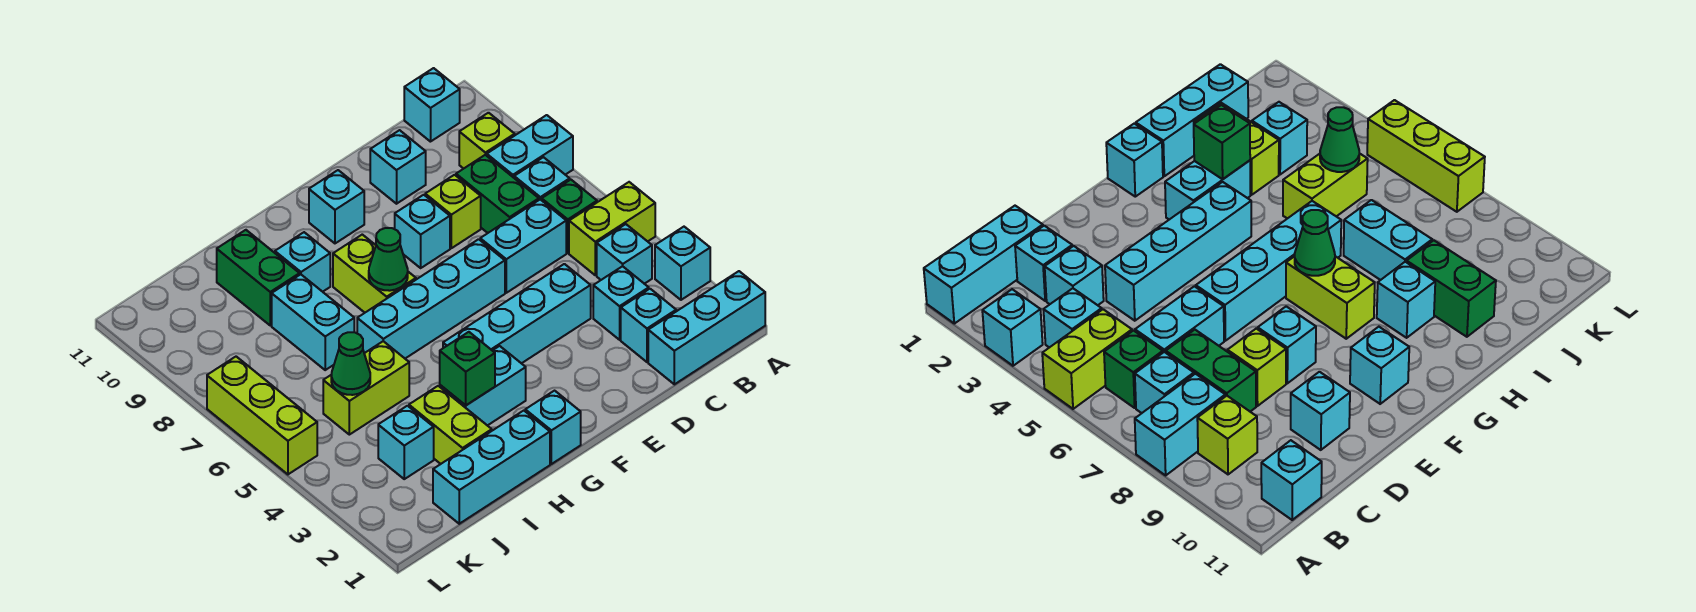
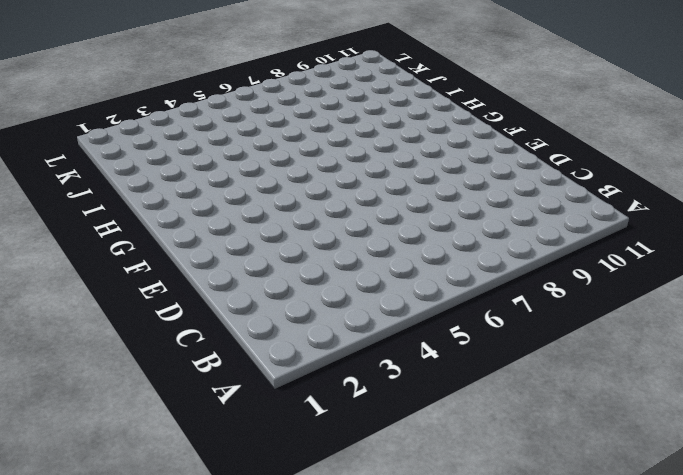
none -> cyan brick A1:C1 level 1
none -> cyan brick A3 level 1
none -> lime brick A5:B5 level 1
none -> cyan brick A8:B8 level 1

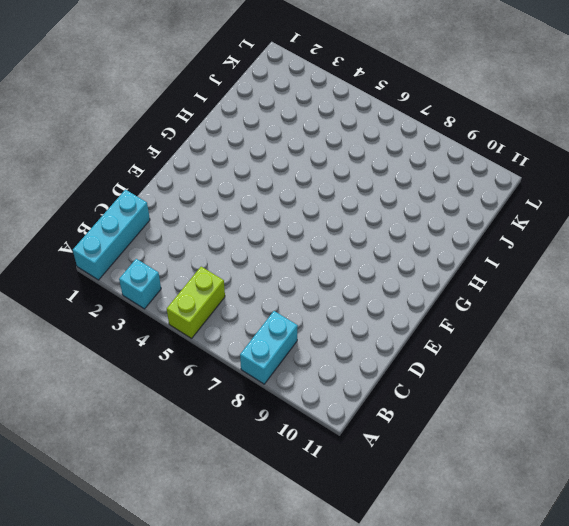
none -> cyan brick B4 level 1
none -> green brick B6 level 1
none -> cyan brick B7 level 1
none -> lime brick B9 level 1

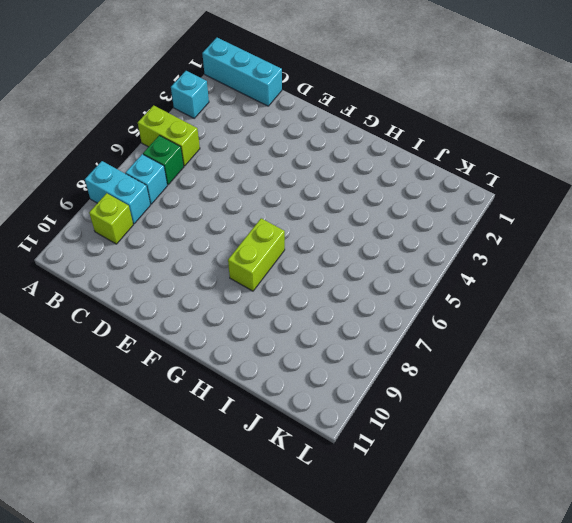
none -> cyan brick B4 level 1
none -> cyan brick B11 level 1
none -> cyan brick C2 level 1
none -> cyan brick C3 level 1

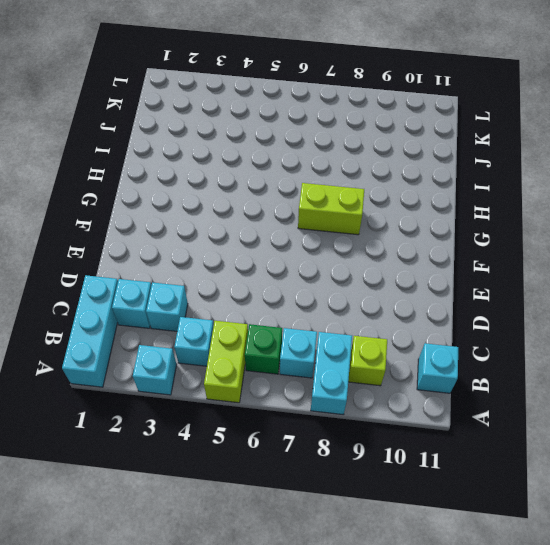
none -> cyan brick C6:D6 level 1
none -> green brick C7:C8 level 1
none -> cyan brick D4:G4 level 1
none -> lime brick D8 level 1

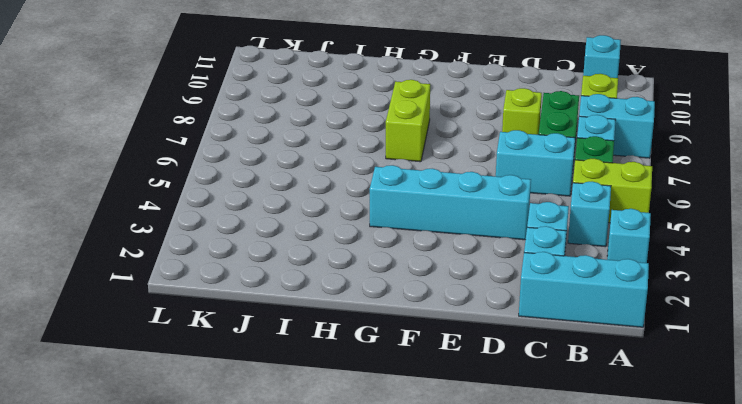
none -> cyan brick D10 level 1
none -> cyan brick E6:H6 level 1
none -> cyan brick E8 level 1
none -> cyan brick F10 level 1

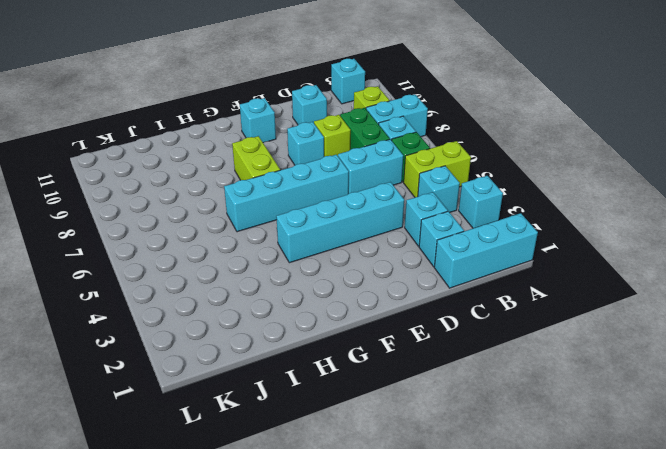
none -> cyan brick G1 level 1
none -> cyan brick G3:H3 level 1
none -> cyan brick H1:J1 level 1
none -> cyan brick H9 level 1

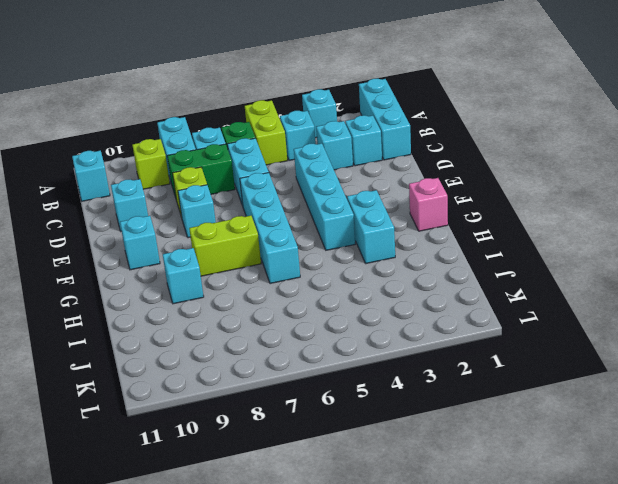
pink brick G1 level 1 -> cyan brick G1 level 1
none -> cyan brick H1:J1 level 1
none -> lime brick I2:I3 level 1
none -> lime brick I5:J5 level 1
none -> cyan brick I7:I8 level 1

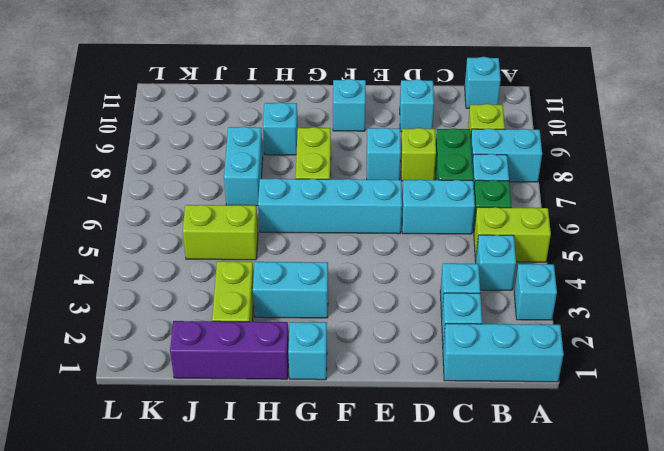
purple brick H1:J1 level 1 -> cyan brick H1:J1 level 1
none -> cyan brick D4:G4 level 1
none -> green brick I9:I10 level 1
none -> cyan brick J3 level 1
none -> lime brick L5:L7 level 1

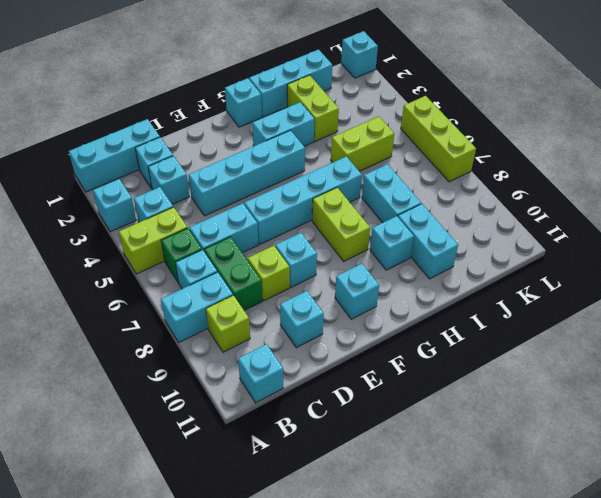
cyan brick I9:I10 level 1 -> green brick I9:I10 level 1
cyan brick L1 level 1 -> cyan brick J3 level 1
none -> green cone G7 level 2
none -> green brick H3 level 2
none -> green cone J5 level 2

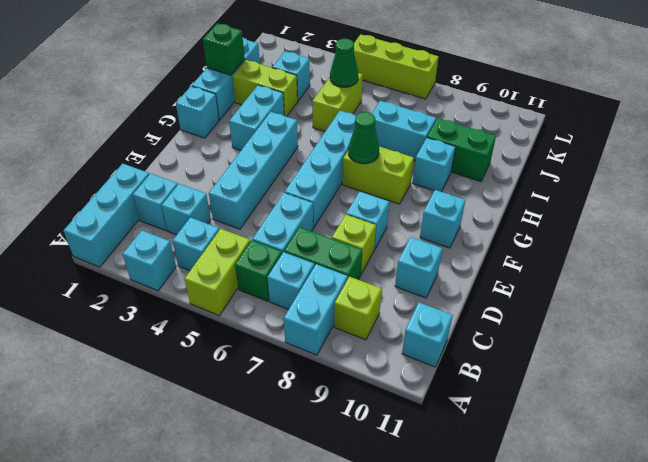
green brick I1 level 2 -> green brick H3 level 2

